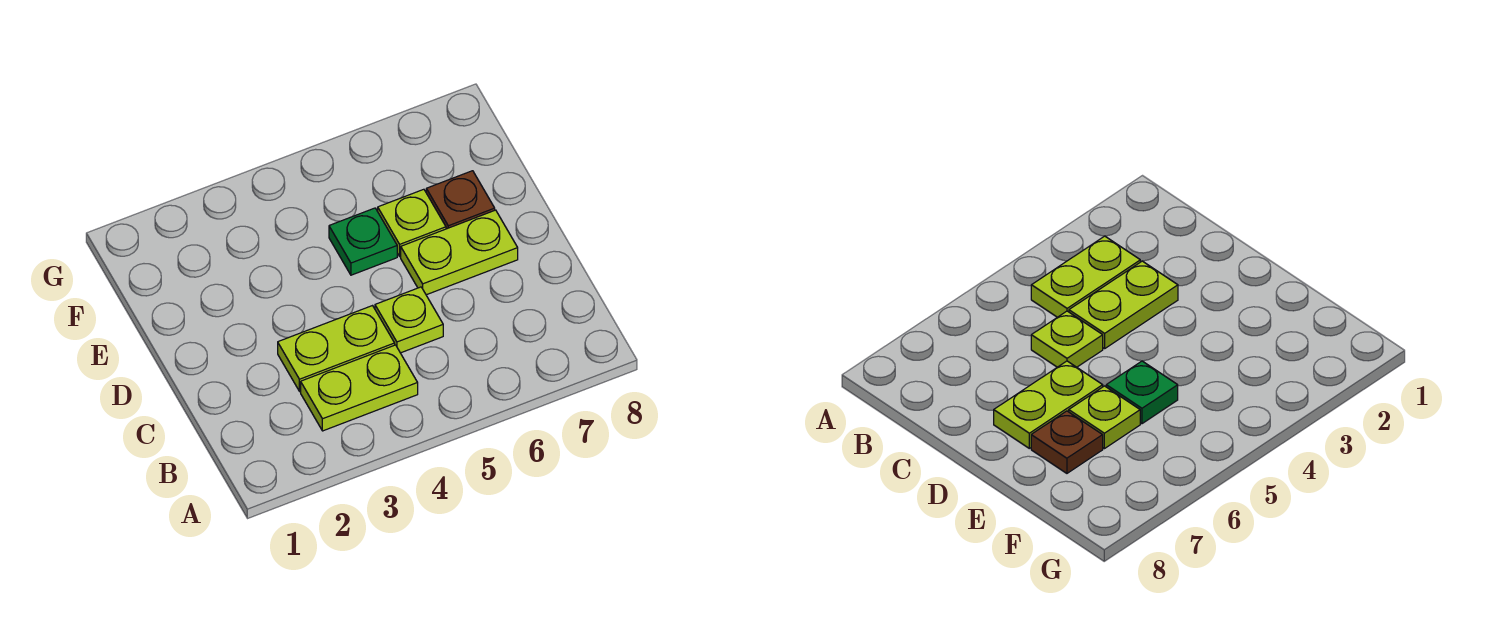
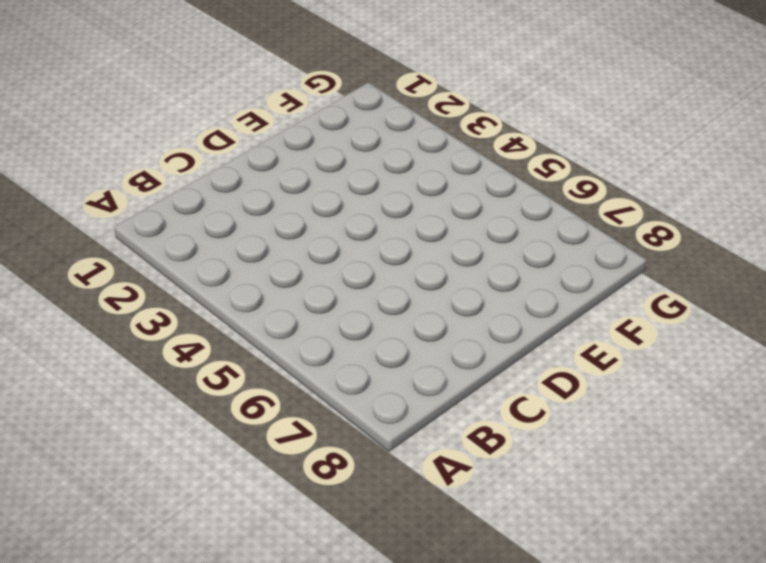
none -> lime plate B3:B4 level 1
none -> lime plate C3:C4 level 1

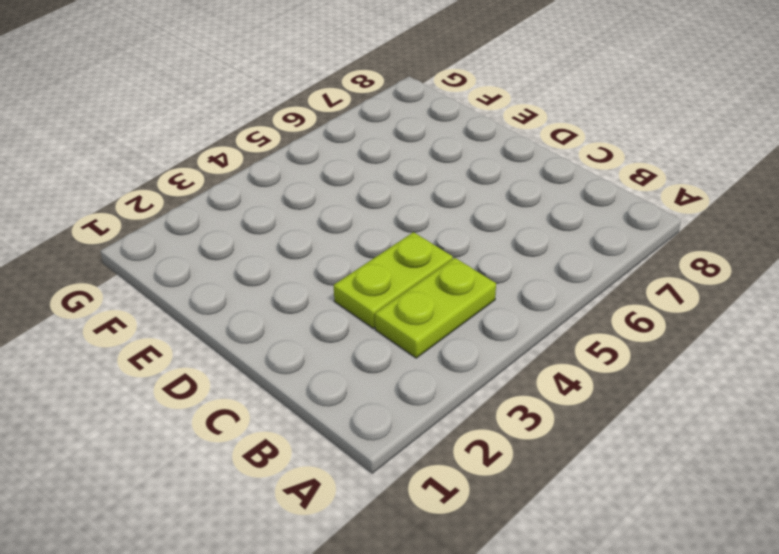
none -> lime plate C5 level 1
none -> lime plate D6:D7 level 1

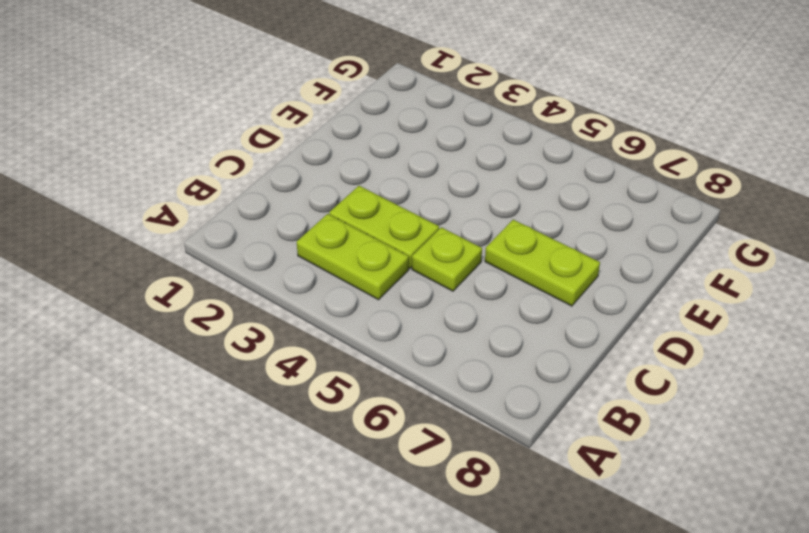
none -> green plate E5 level 1
none -> lime plate E6 level 1

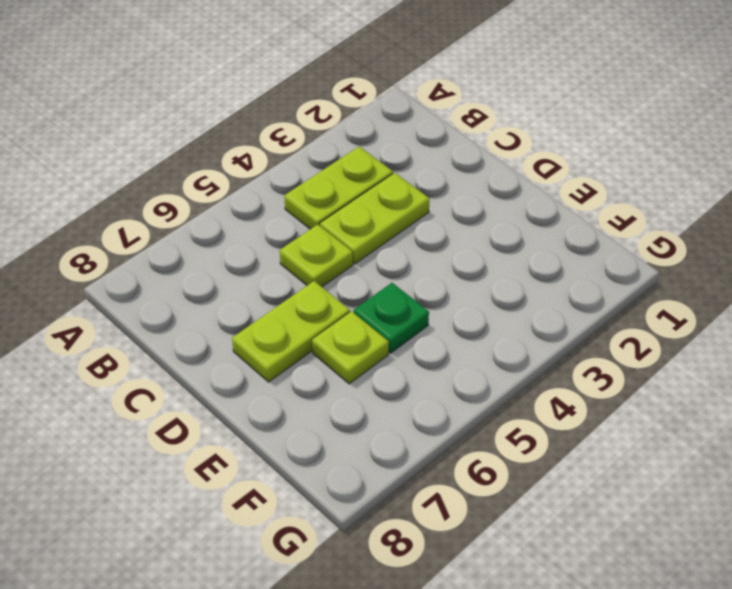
none -> brown plate E7 level 1

